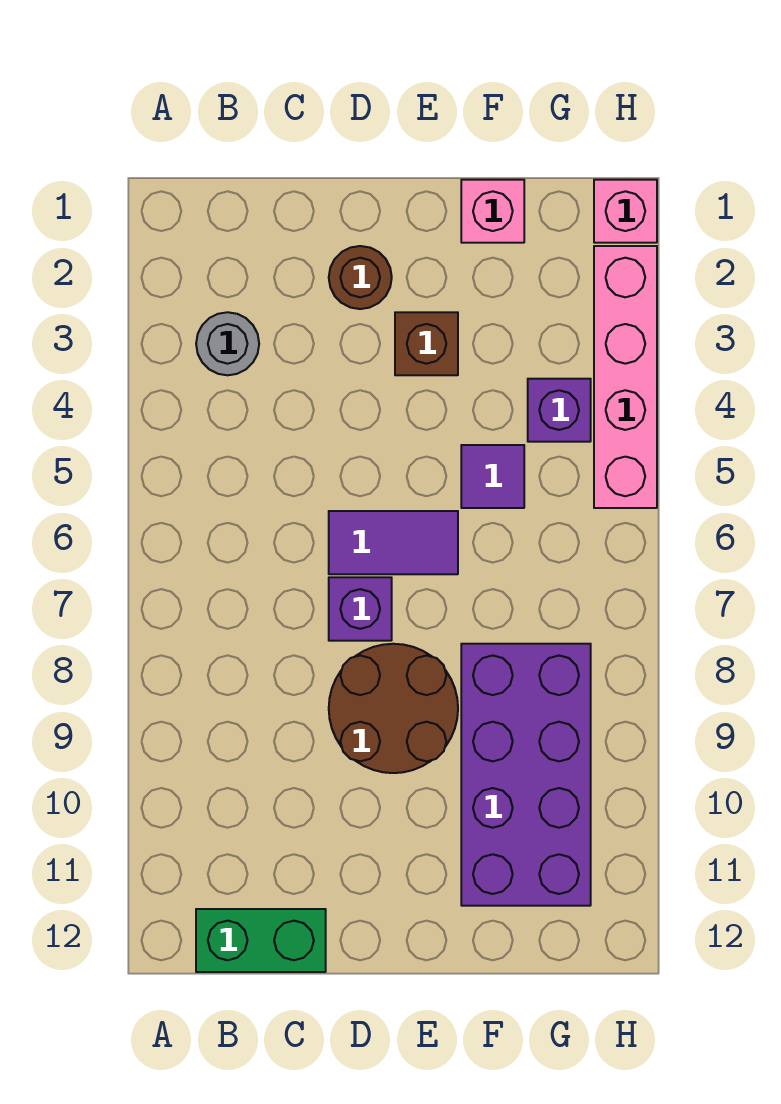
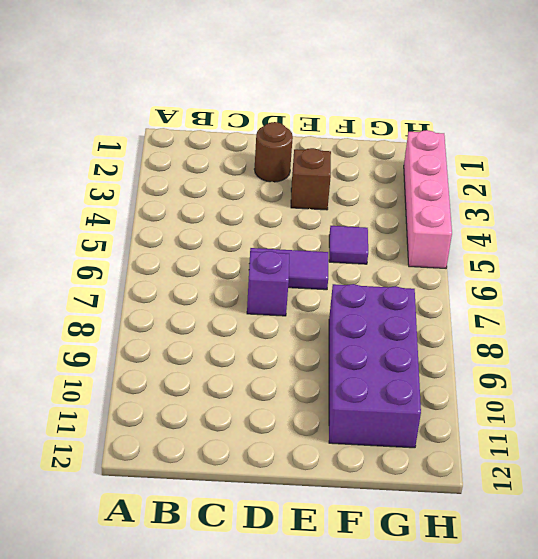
none -> grey round brick B3 level 1
none -> green brick B12:C12 level 1
none -> brown round brick D8:E9 level 1

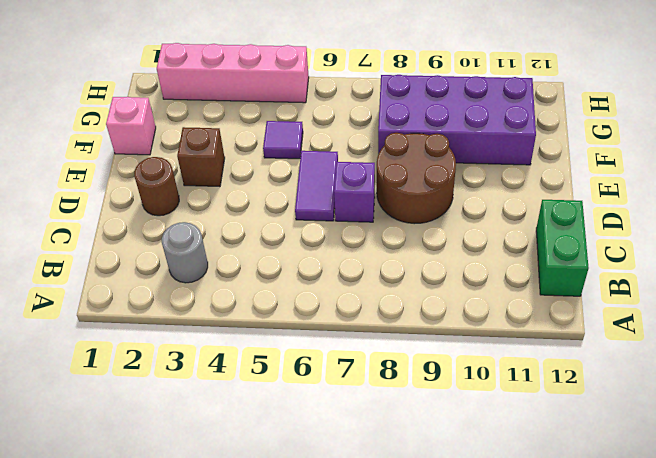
none -> purple brick G4 level 1
none -> pink brick H1 level 1

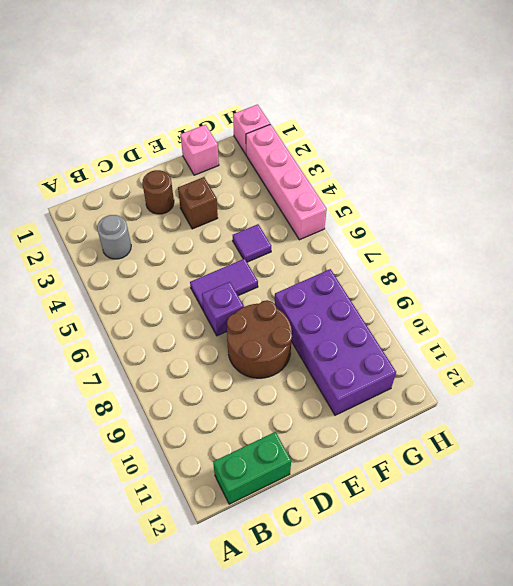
none -> purple brick G4 level 1

